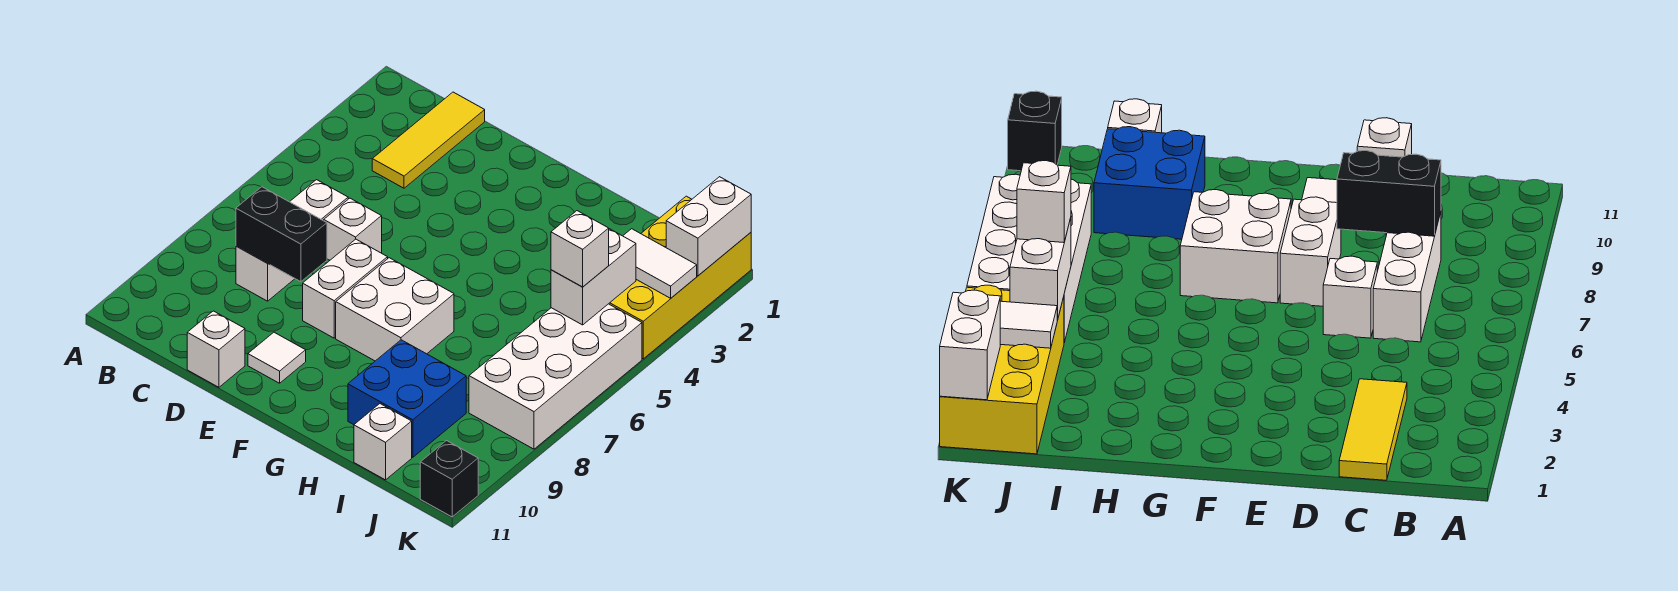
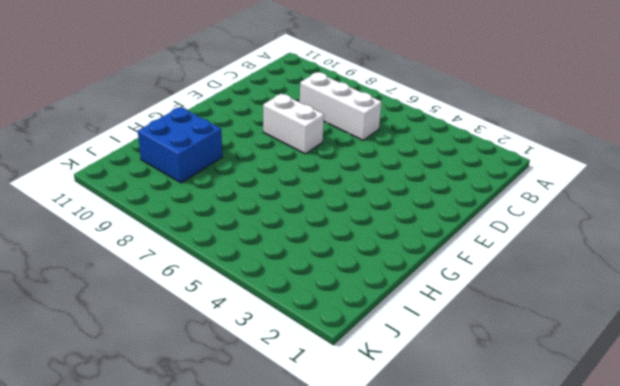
none -> yellow tile C1:C3 level 1
none -> white brick D6 level 1
none -> white brick D11 level 1

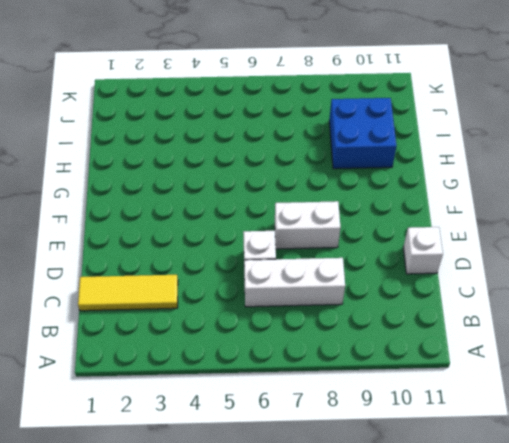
none -> white tile E10 level 1
none -> white brick F7:G8 level 1
none -> white brick I11 level 1

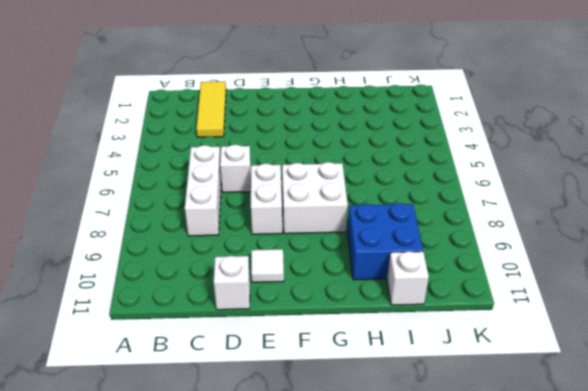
none -> yellow brick J1:K4 level 1
none -> white brick J5:K8 level 1
none -> black brick K11 level 1

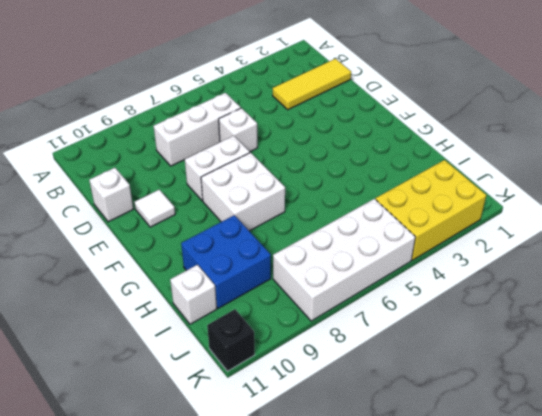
yellow brick J2:K4 level 1 -> yellow brick J1:K4 level 1
none -> black brick C8:D8 level 2
none -> white tile J3:K3 level 2
none -> white brick J4:J5 level 2

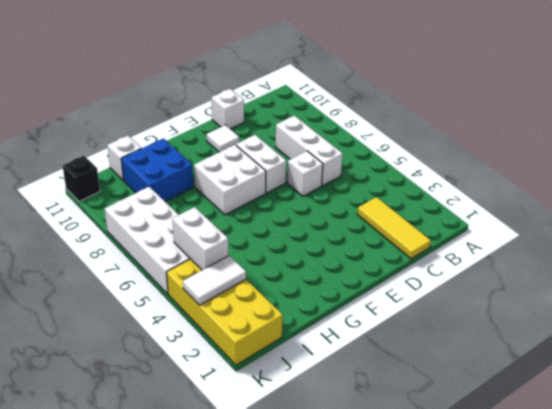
none -> black brick C8:D8 level 2
none -> white brick K1:K2 level 2
none -> white brick J5 level 3

